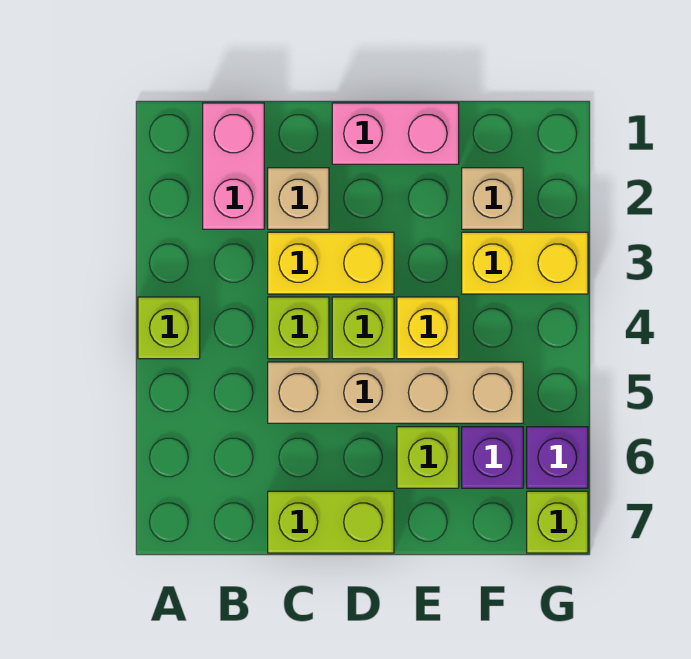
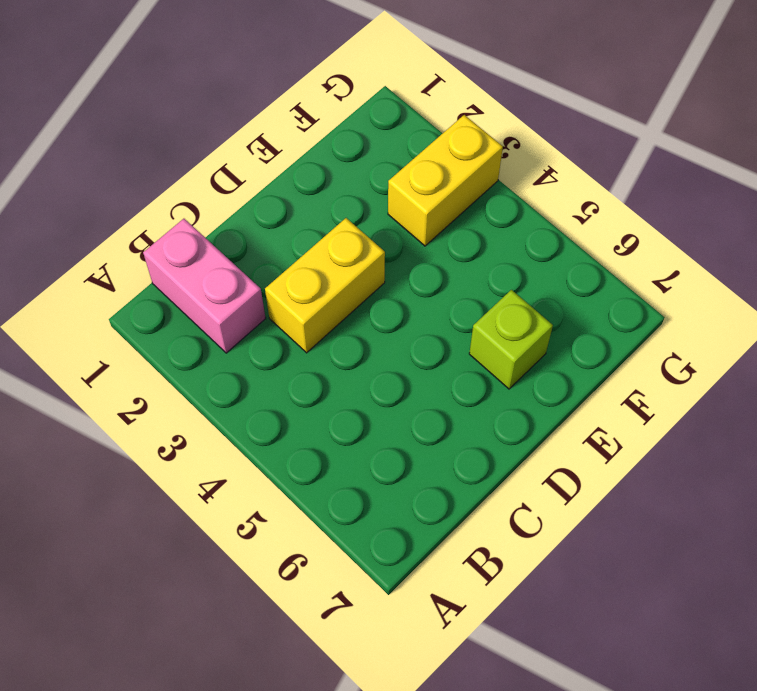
none -> lime brick A4 level 1
none -> tan brick C2 level 1
none -> lime brick C4 level 1

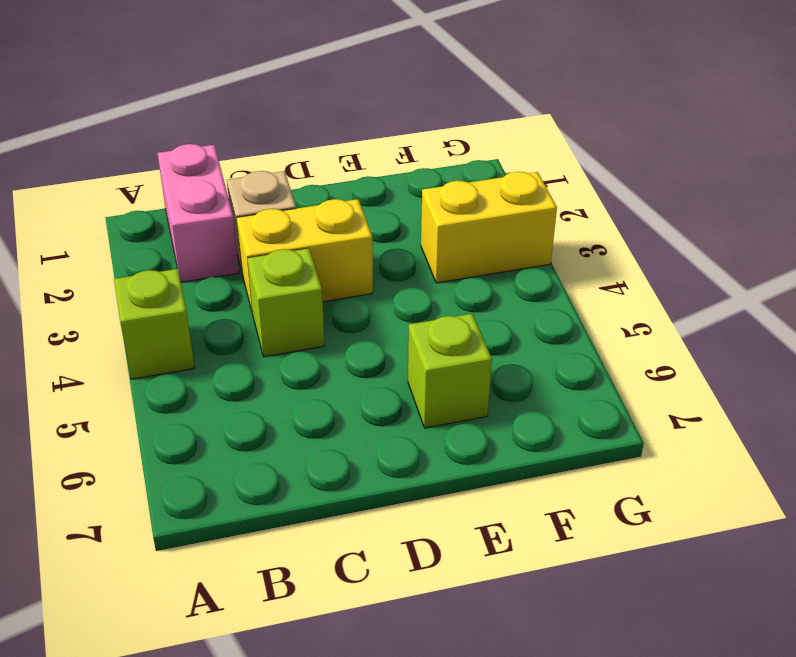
none -> tan brick C5:F5 level 1
none -> lime brick C7:D7 level 1
none -> pink brick D1:E1 level 1

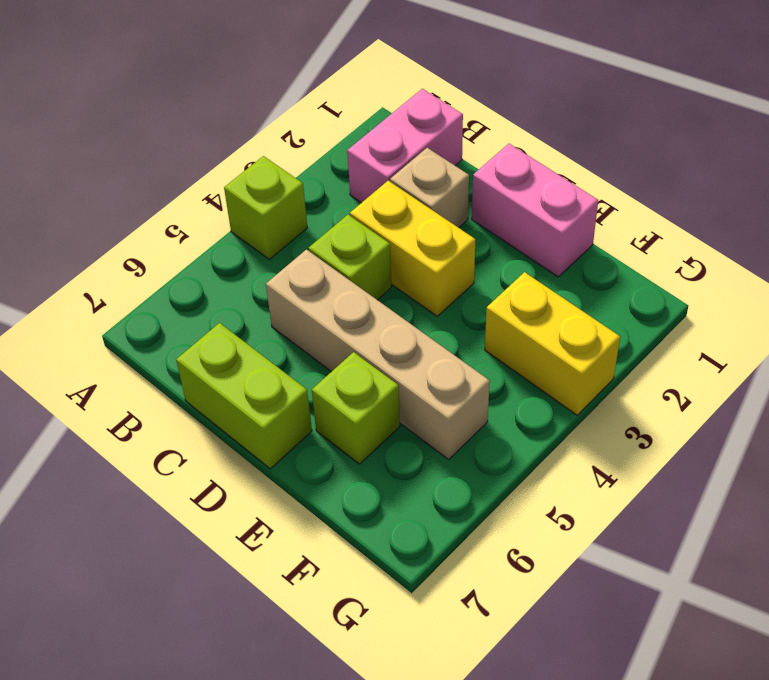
none -> lime brick D4 level 1
none -> yellow brick E4 level 1
none -> tan brick F2 level 1

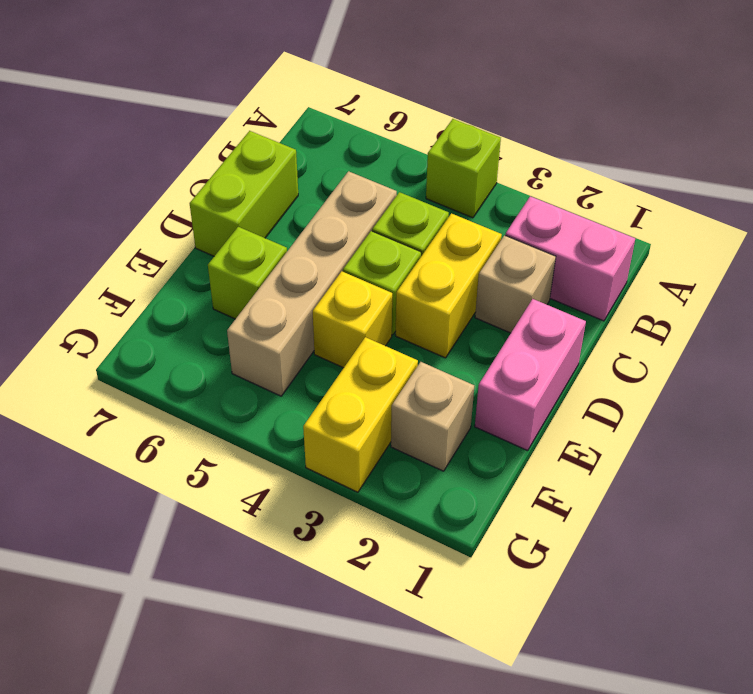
none -> purple brick F6 level 1
none -> purple brick G6 level 1
none -> lime brick G7 level 1

